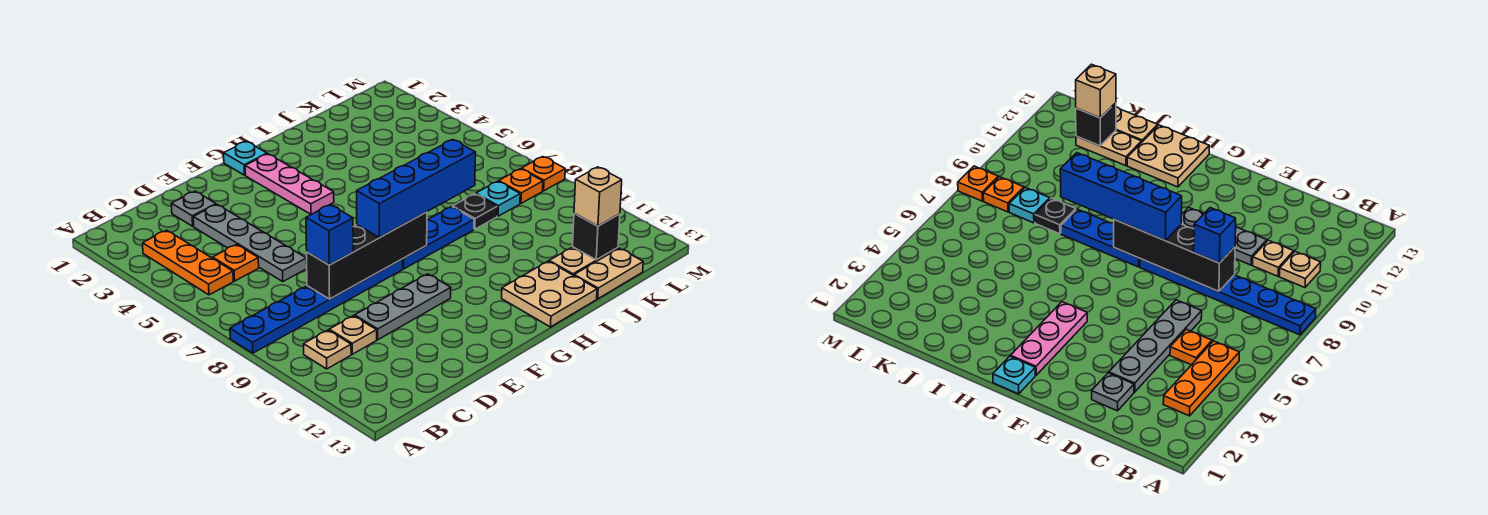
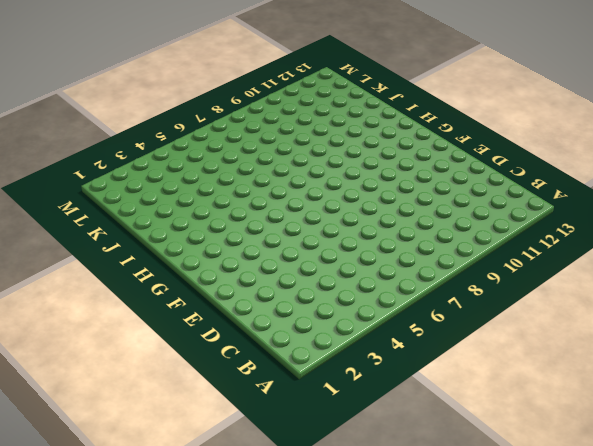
none -> blue plate A8:F8 level 1
none -> orange plate B3:B5 level 1
none -> tan plate B10 level 1

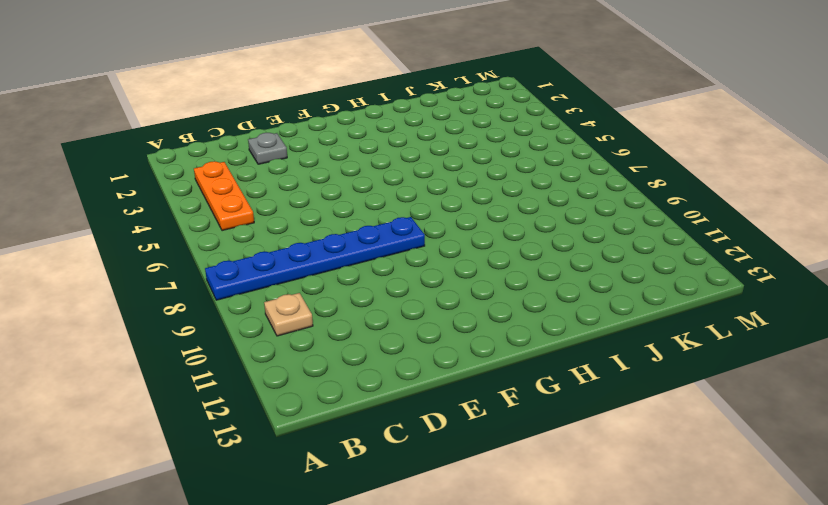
none -> orange plate C5 level 1
none -> tan plate C10 level 1
none -> grey plate D3:D6 level 1

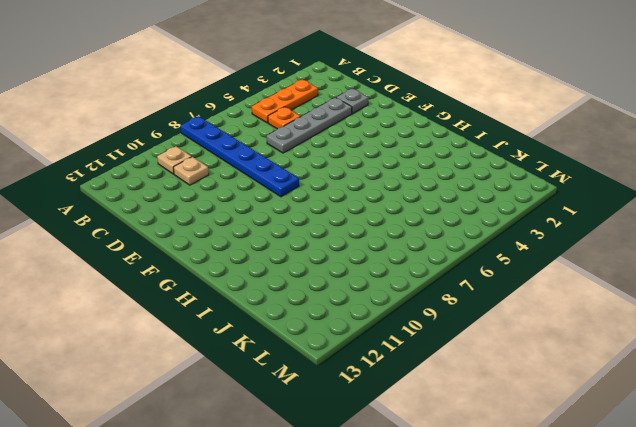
none -> grey plate D10:F10 level 1
none -> cyan plate G1 level 1
none -> pink plate G2:G4 level 1

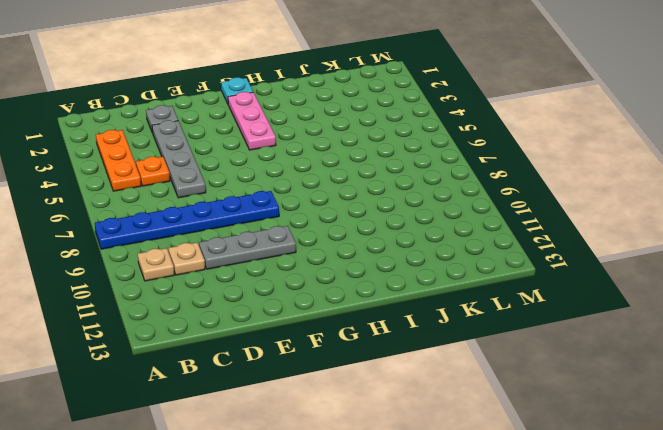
none -> blue plate G8:I8 level 1
none -> tan plate H12:I13 level 1
none -> black plate J8 level 1

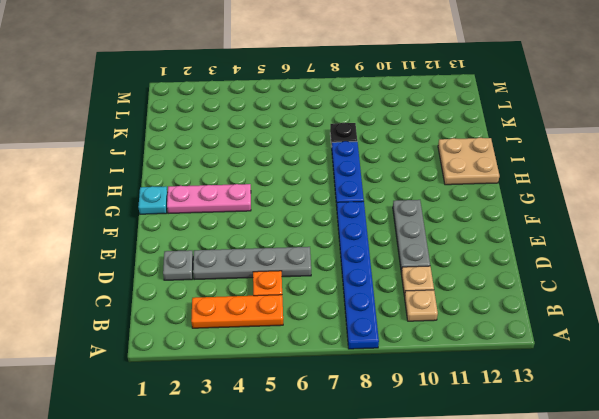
none -> tan plate J12:K12 level 1
none -> tan plate J13:K13 level 1
none -> cyan plate K8 level 1

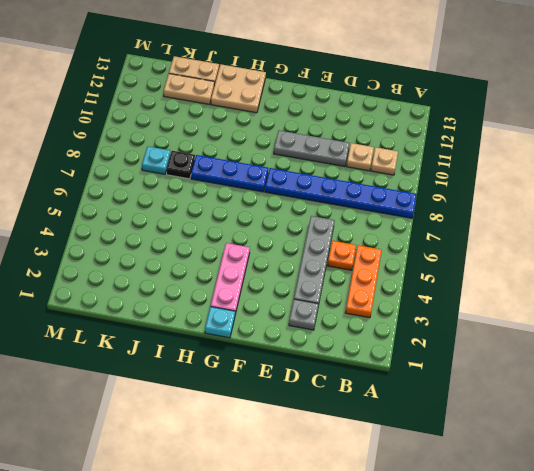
none -> orange plate L8 level 1
none -> orange plate M8 level 1
none -> black brick D8:G8 level 2

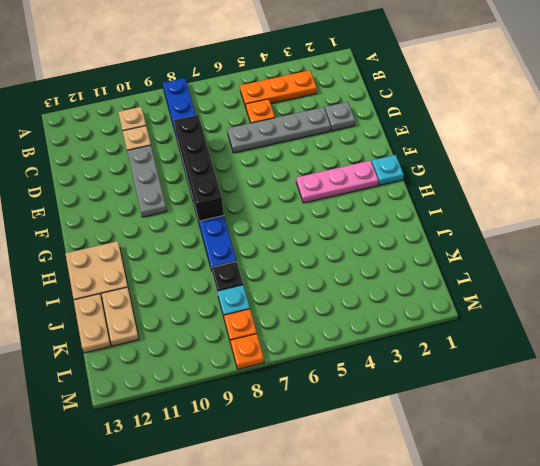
none -> black brick K12 level 2
none -> blue brick D8 level 3
none -> blue brick F8:I8 level 3

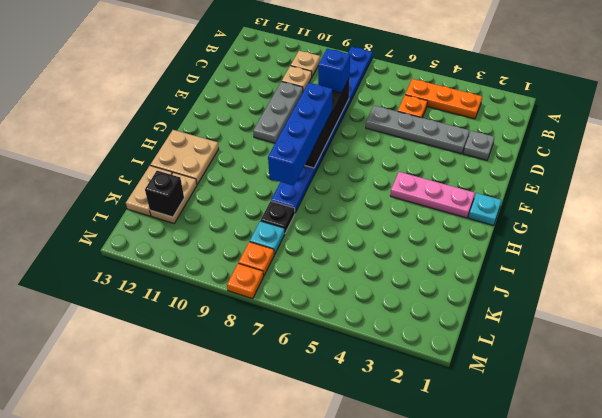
none -> tan brick K12 level 3

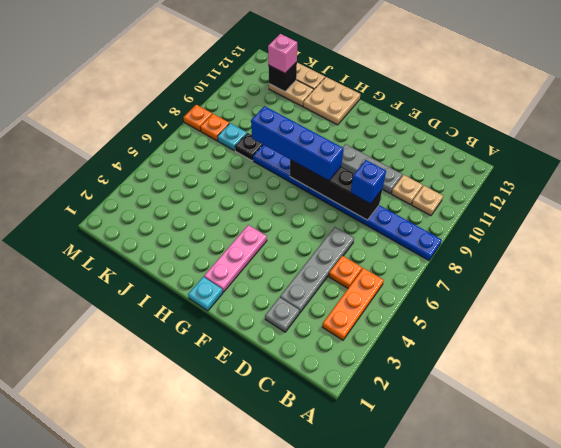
pink brick K12 level 3 -> tan brick K12 level 3

